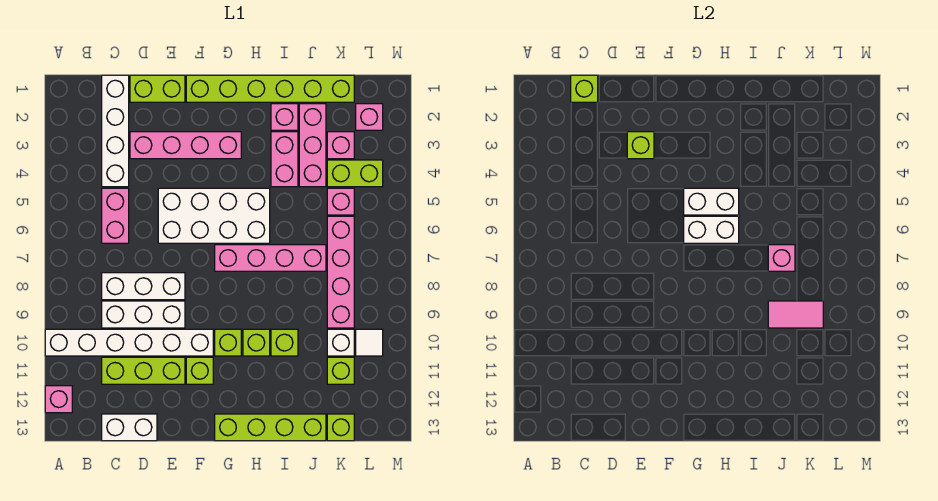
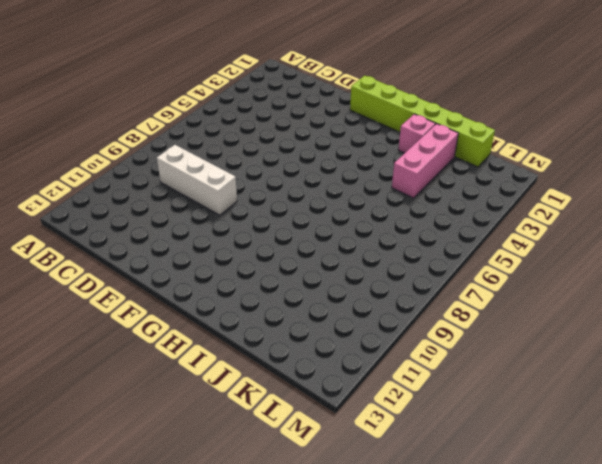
none -> white brick A10:F10 level 1
none -> pink brick A12 level 1
none -> white brick C1:C4 level 1
none -> pink brick C5:C6 level 1

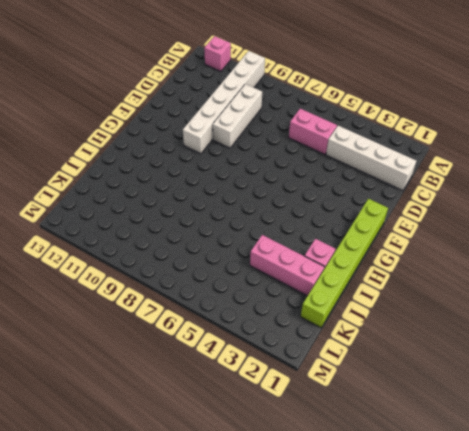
none -> white brick C8:E8 level 1
none -> lime brick C11:E11 level 1
none -> white brick C13:D13 level 1
none -> lime brick D1:E1 level 1

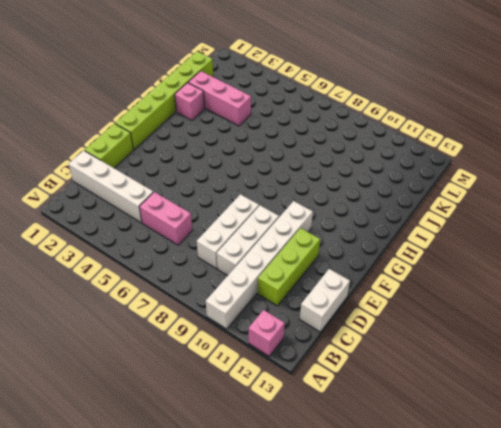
none -> pink brick D3:G3 level 1
none -> white brick E5:H6 level 1
none -> lime brick F11 level 1
none -> pink brick G7:J7 level 1

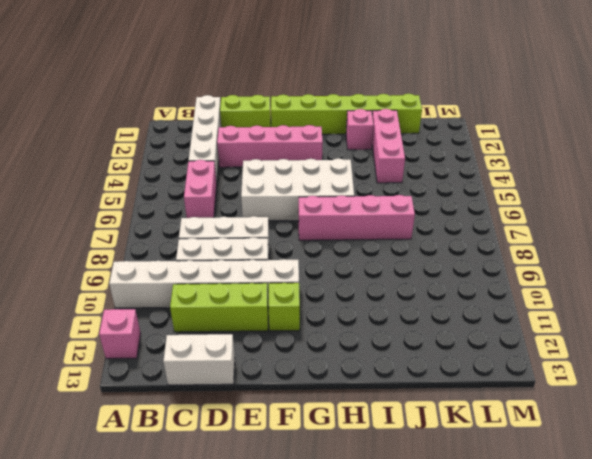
none -> lime brick G10 level 1
none -> lime brick G13:J13 level 1
none -> lime brick H10 level 1
none -> pink brick I3:I4 level 1

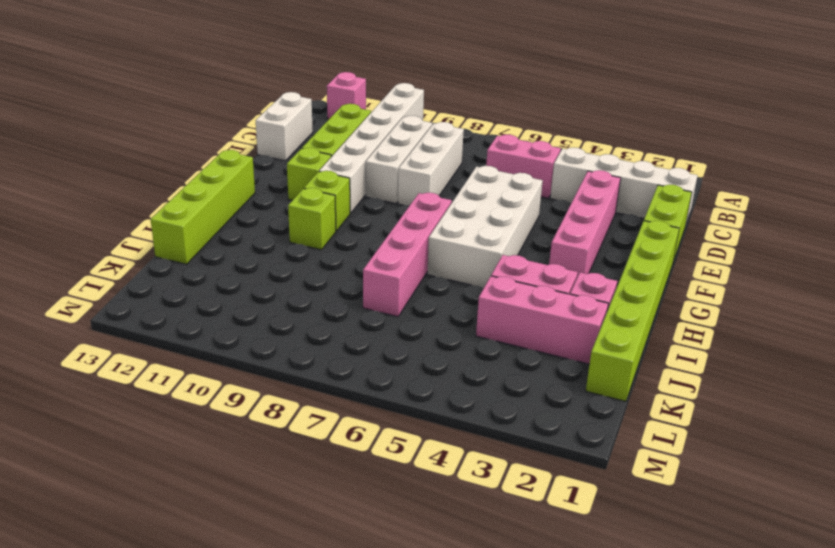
none -> lime brick I10 level 1
none -> pink brick K3 level 1
none -> lime brick K4:L4 level 1
none -> pink brick K5 level 1

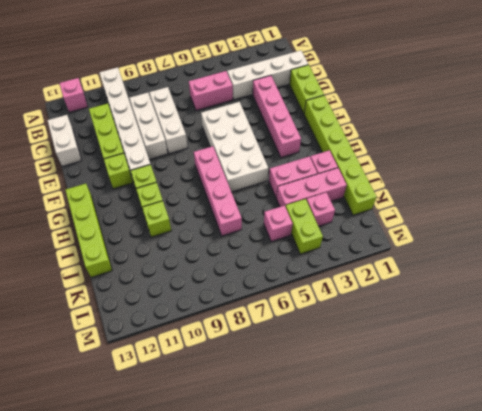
none -> pink brick K6:K9 level 1
none -> white brick K10 level 1
none -> lime brick K11 level 1
none -> lime brick K13 level 1

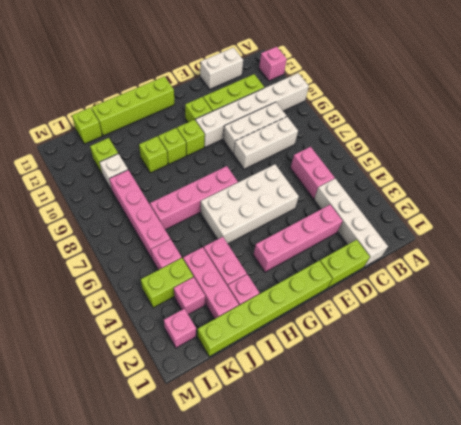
none -> white tile L10 level 1
none -> lime brick C1 level 2
none -> lime brick E3 level 2
none -> white brick G5:H5 level 2

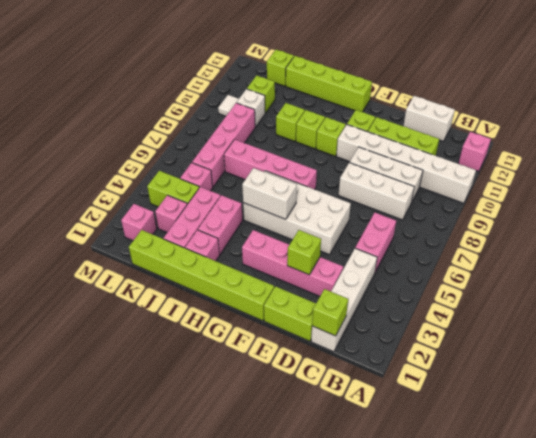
none -> white brick G6:H6 level 2
none -> pink brick J7 level 2
none -> pink tile J9:K9 level 2

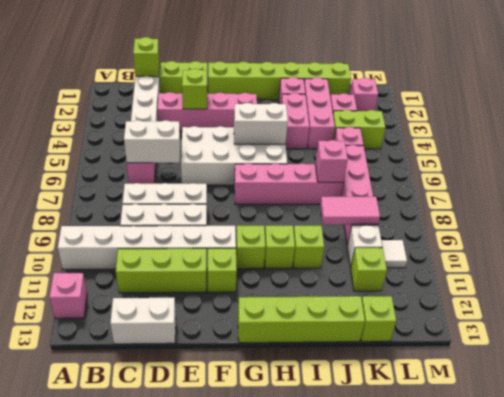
white brick C6:D6 level 2 -> white brick G6:H6 level 2

